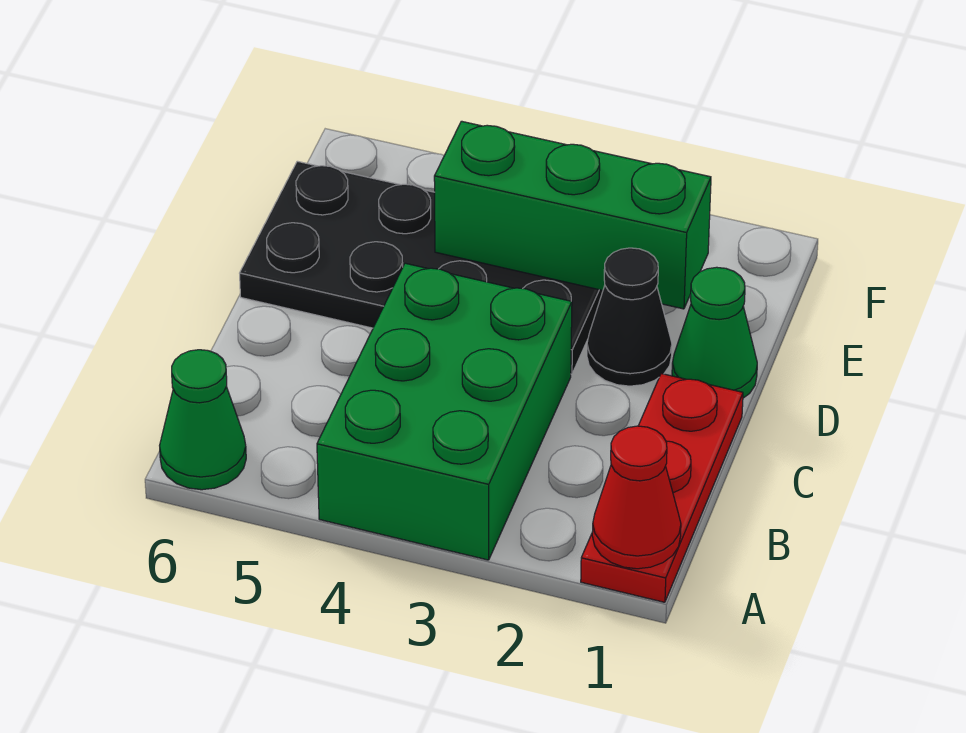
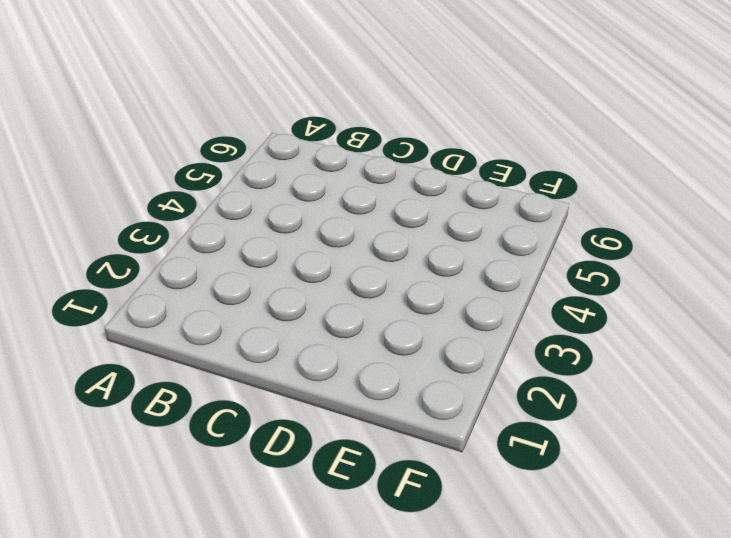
none -> red plate A1:C1 level 1
none -> green brick A3:C4 level 1

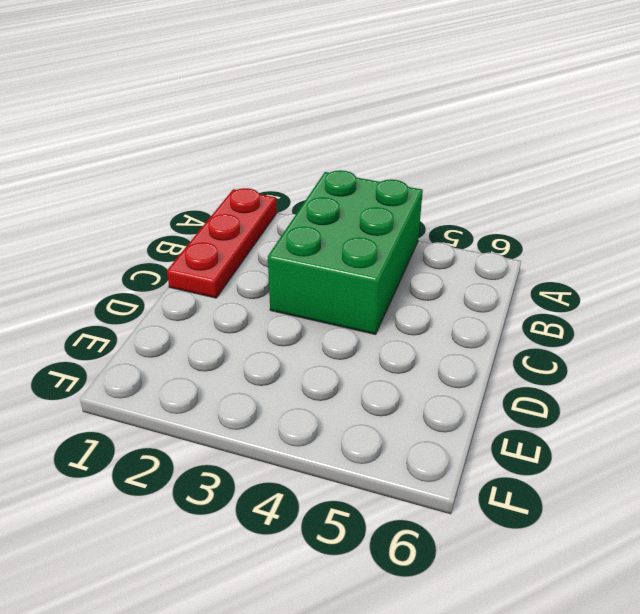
none -> green cone A6 level 1
none -> green cone D1 level 1

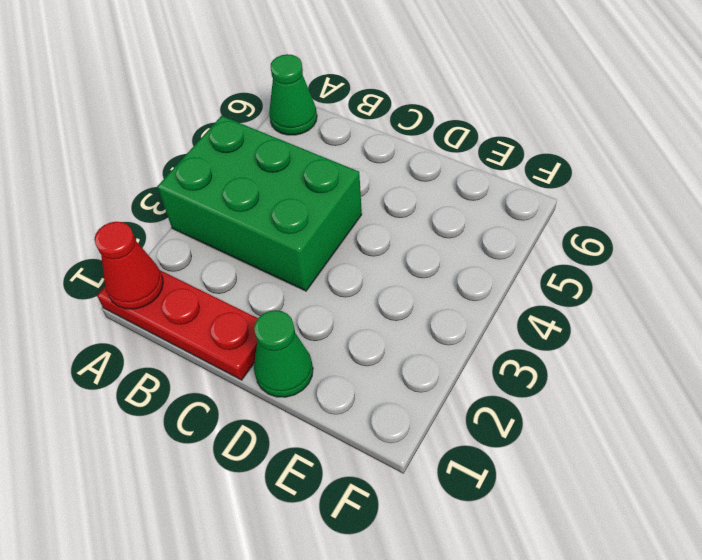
none -> black cone D2 level 1
none -> black plate D3:E6 level 1

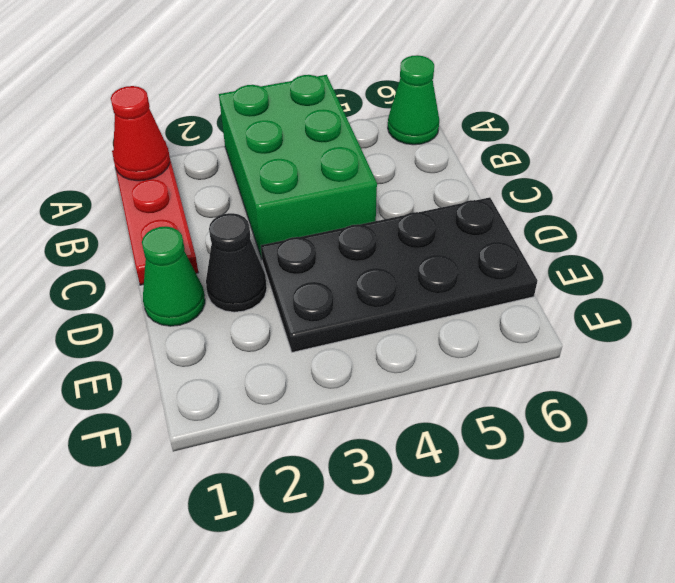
none -> green brick E2:E4 level 2

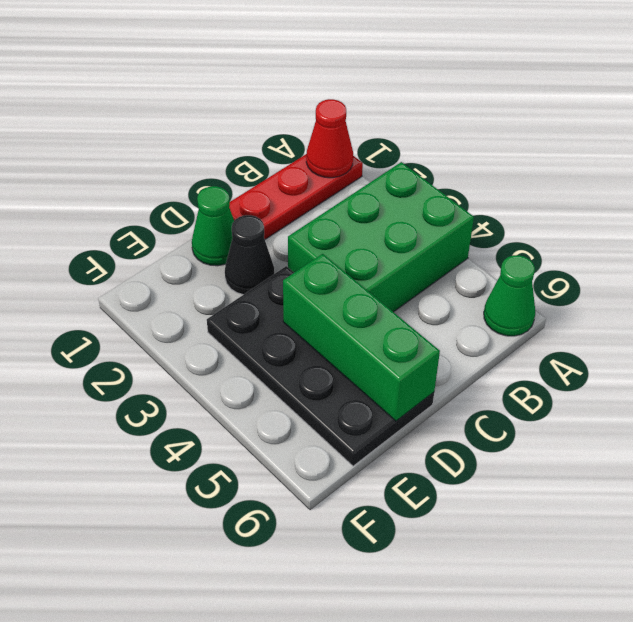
green brick D4:D6 level 2 -> green brick E2:E4 level 2

